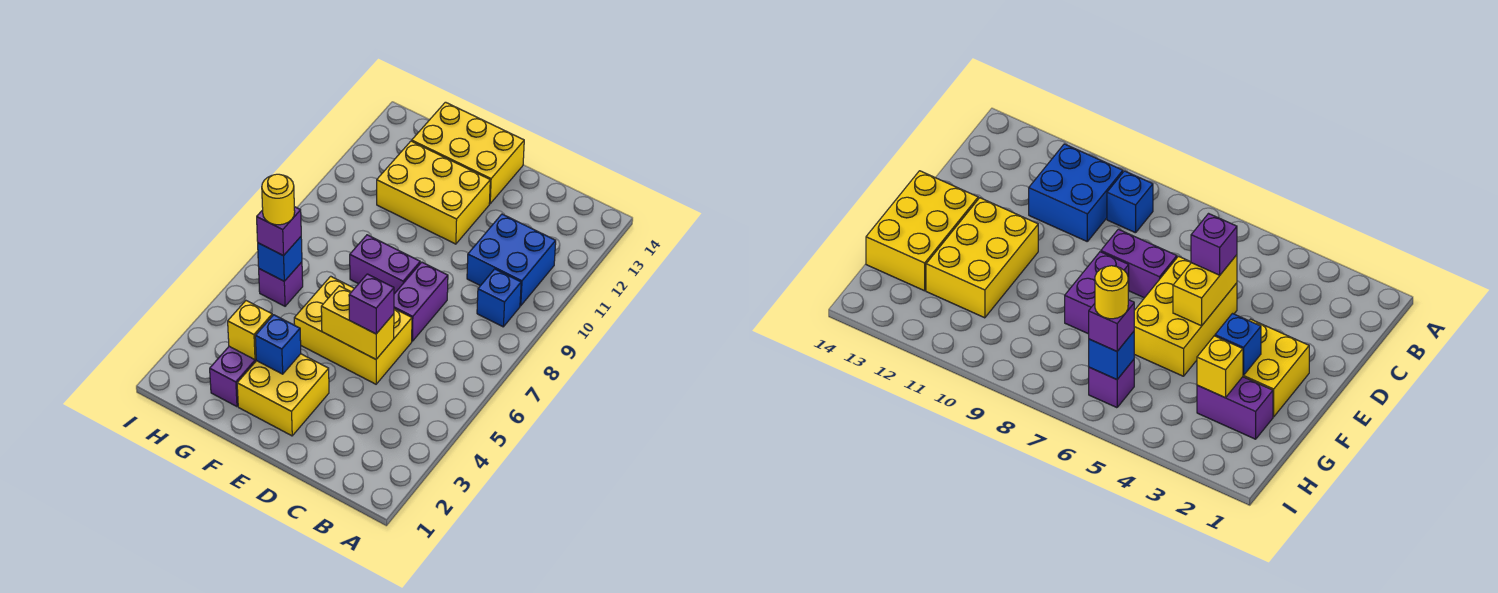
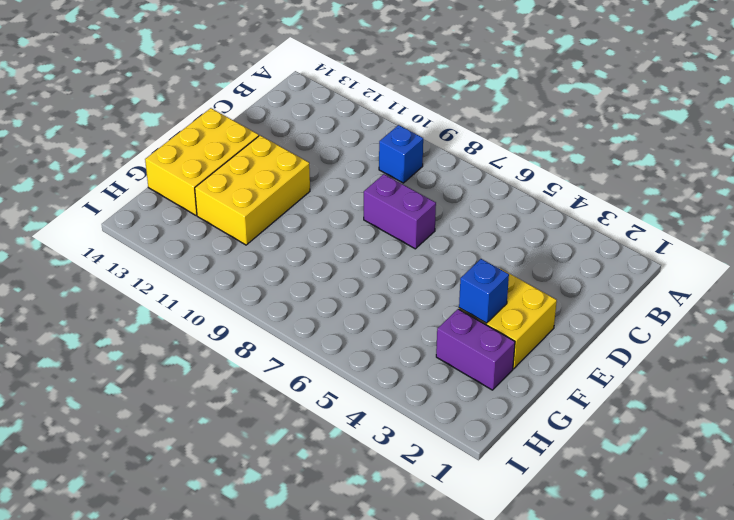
none -> blue brick B10:C11 level 1
none -> yellow brick D5:F6 level 1
none -> purple brick E8:F8 level 1

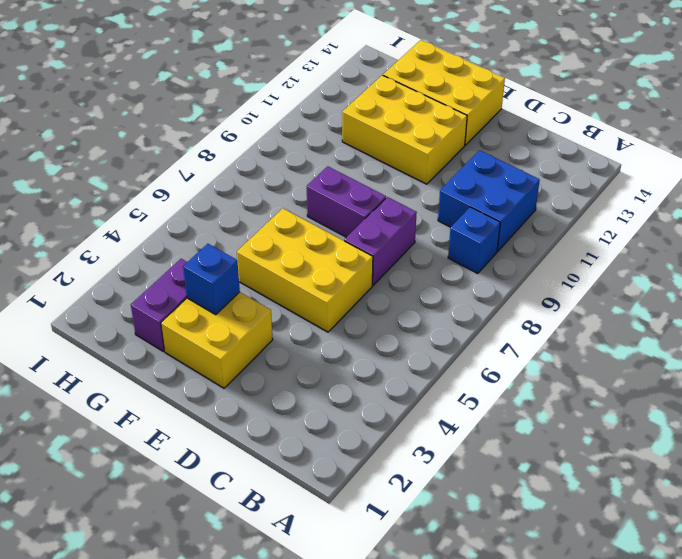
none -> purple brick H6 level 1
none -> yellow brick D5:E5 level 2
none -> yellow brick G3 level 2

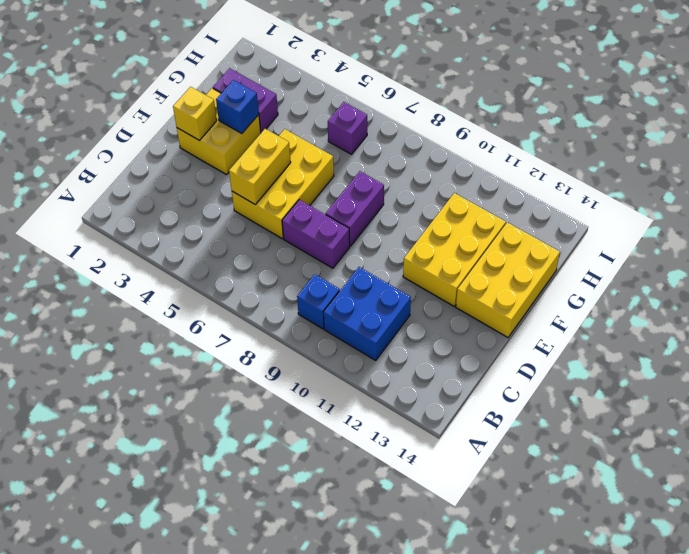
yellow brick E2 level 2 -> yellow brick G3 level 2
none -> blue brick H6 level 2
none -> purple brick D5 level 3
none -> purple brick H6 level 3

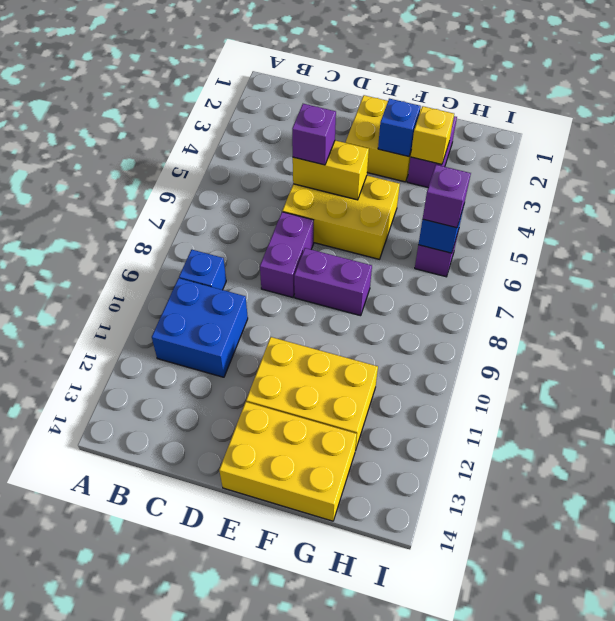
none -> yellow round brick H6 level 4

